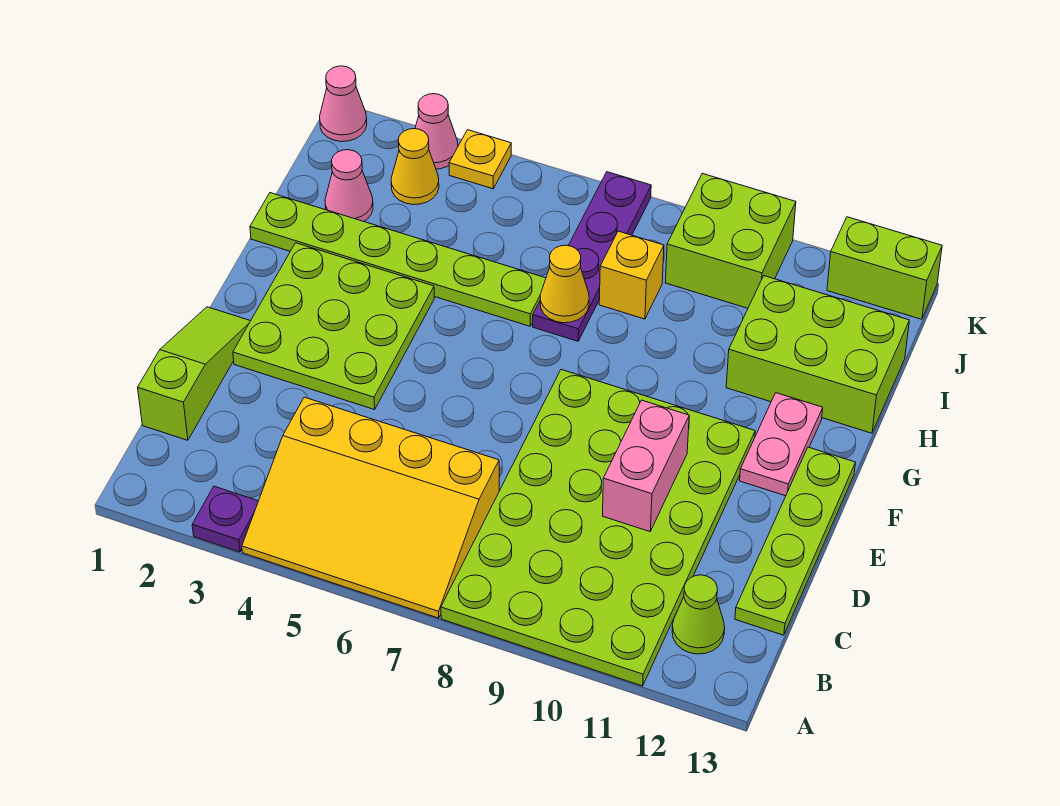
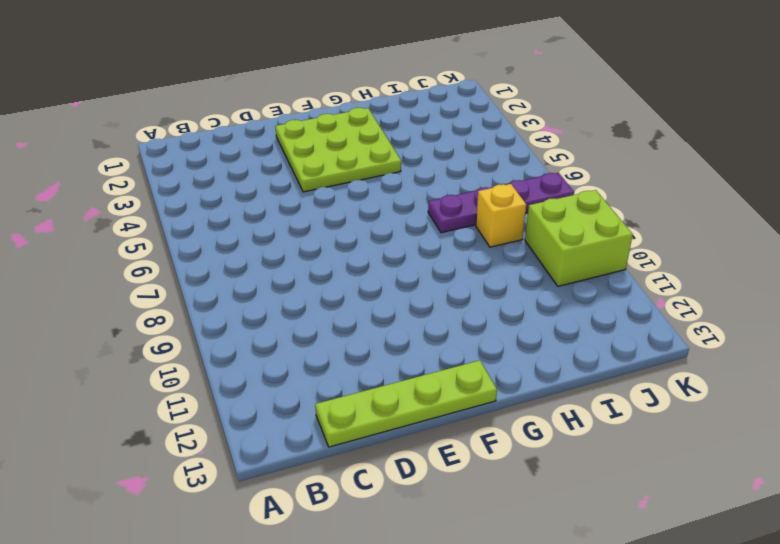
none -> purple plate A3 level 1
none -> yellow slope A4:C7 level 1 top C
none -> lime plate A8:F11 level 1

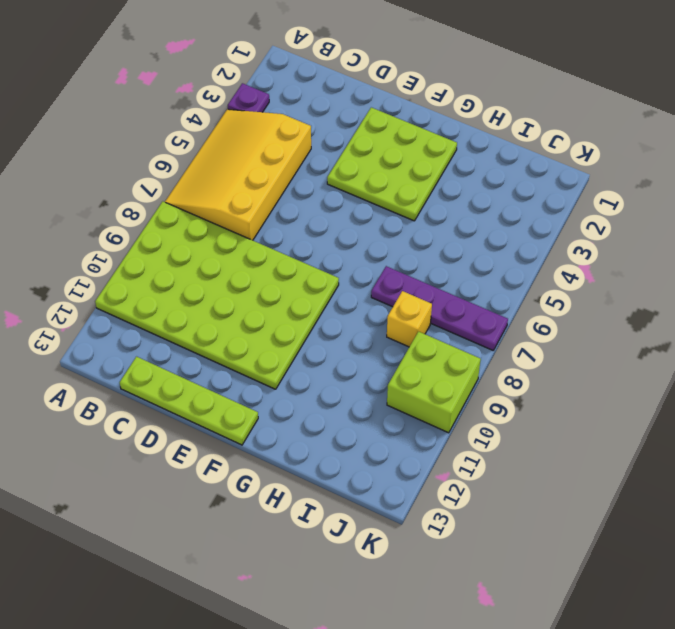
none -> lime cone B12 level 1
none -> lime slope C1:E1 level 1 top C
none -> pink plate F12:G12 level 1

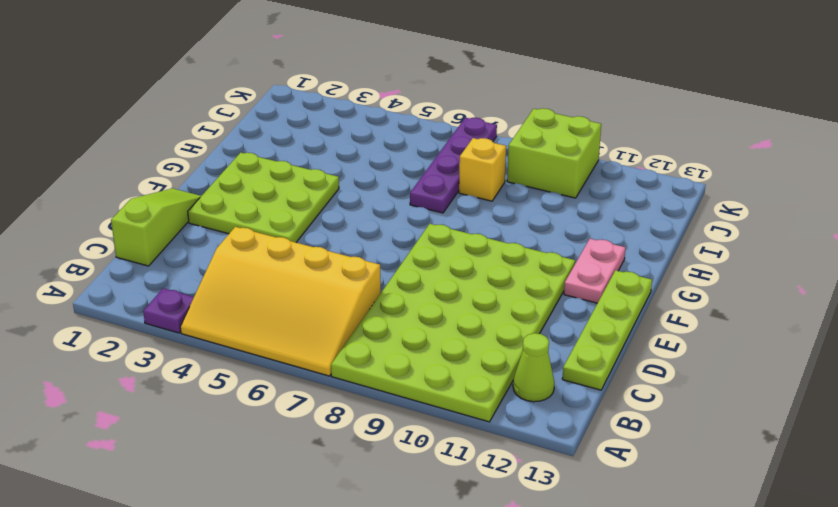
none -> lime plate H1:H6 level 1
none -> lime brick H11:I13 level 1
none -> pink cone I2 level 1

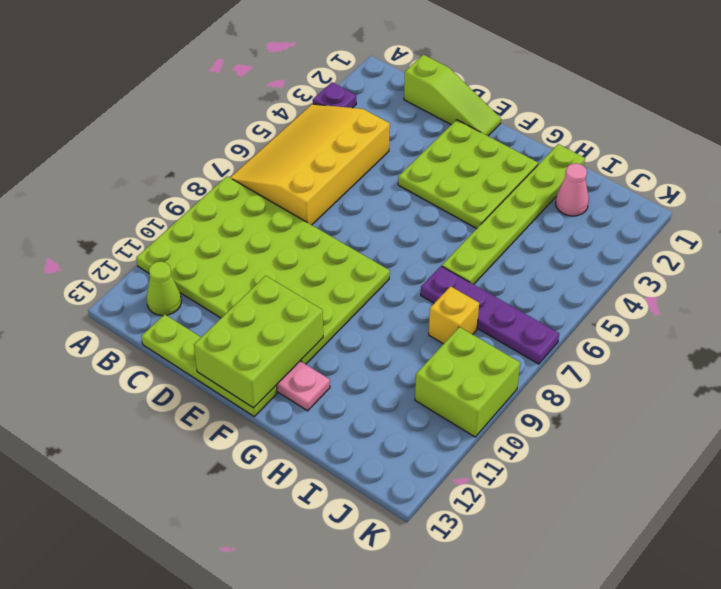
lime brick E11:F13 level 2 -> lime brick H11:I13 level 1
none -> yellow cone J3 level 1
none -> pink cone K1 level 1
none -> pink cone K3 level 1

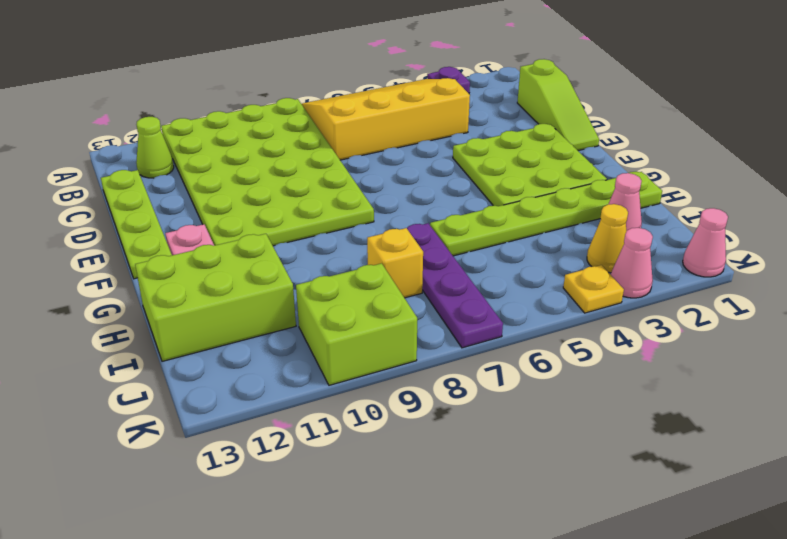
none -> lime brick K12:K13 level 1
none -> pink brick D10:E10 level 2
none -> yellow cone H7 level 2

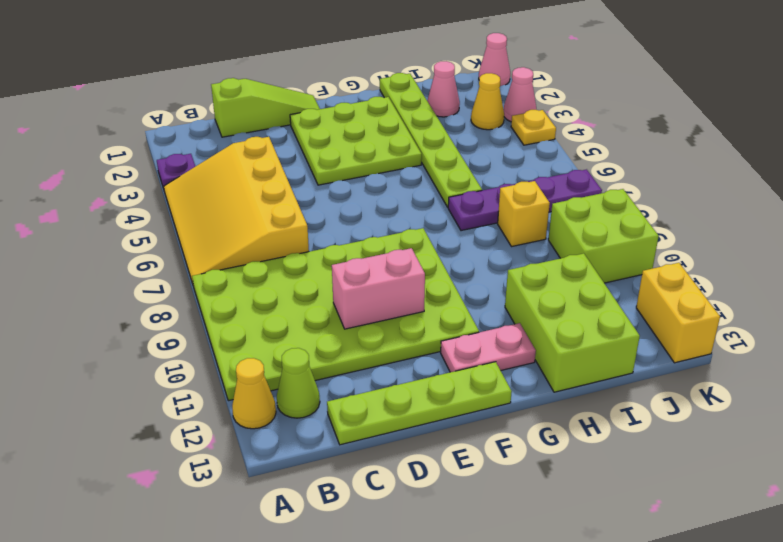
yellow cone A12 level 1 -> yellow cone H7 level 2
yellow brick K12:K13 level 1 -> lime brick K12:K13 level 1

